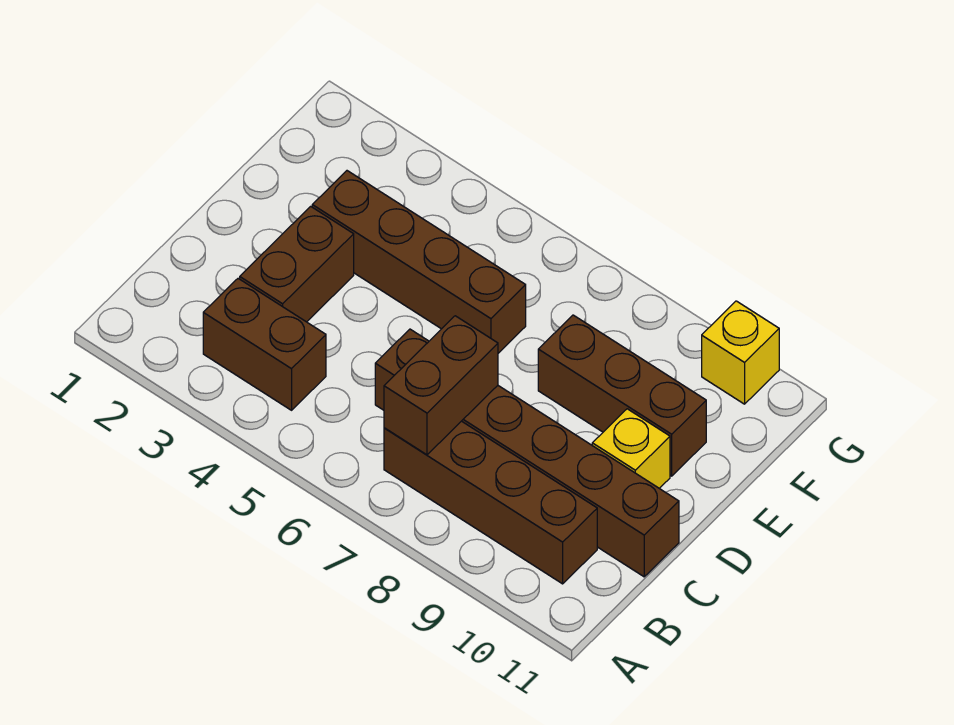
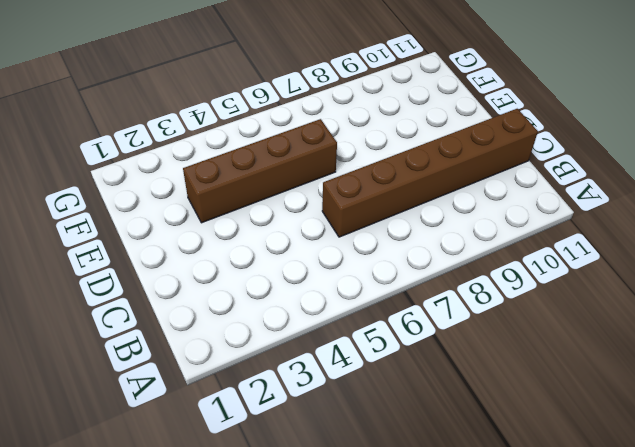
none -> brown brick B3:B4 level 1
none -> brown brick B7:B10 level 1

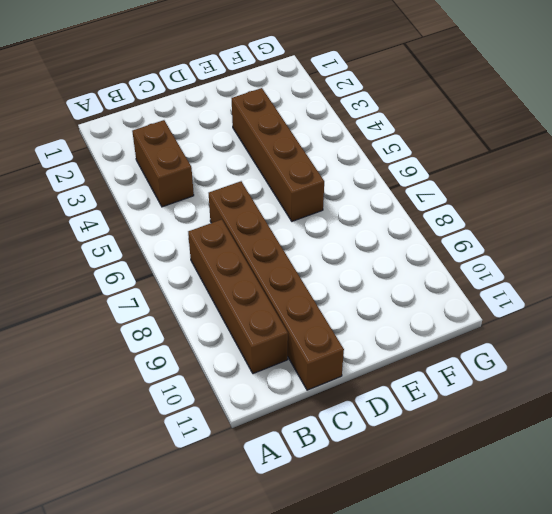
none -> brown brick C3:D3 level 1
none -> yellow brick D10 level 1

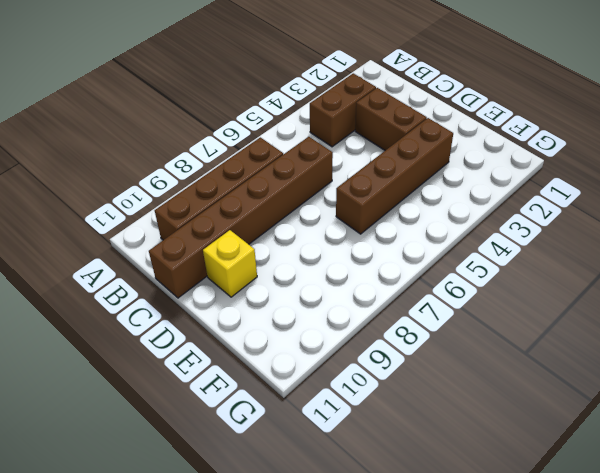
none -> brown brick E8:E10 level 1
none -> yellow brick G10 level 1

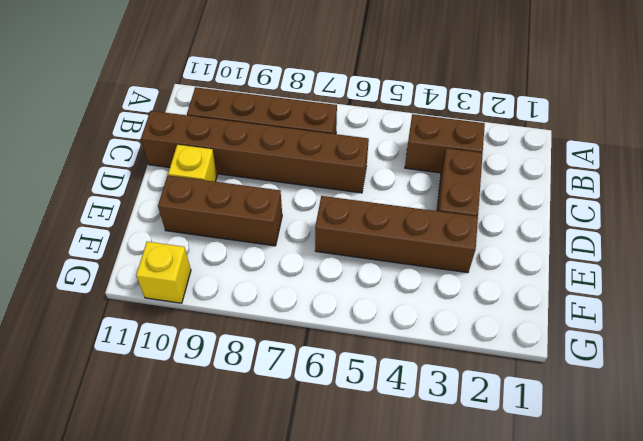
none -> brown brick B7:C7 level 2

